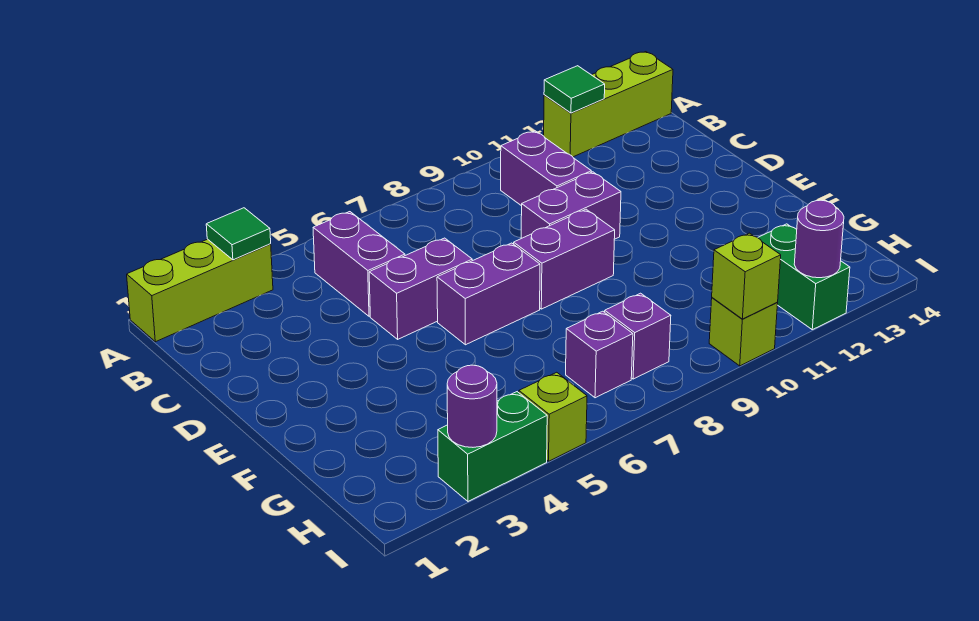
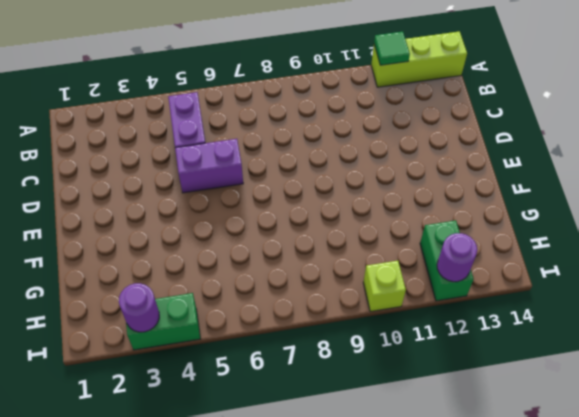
none -> lime brick A1:A3 level 1
none -> purple brick B10:C10 level 1
none -> purple brick D9:D10 level 1

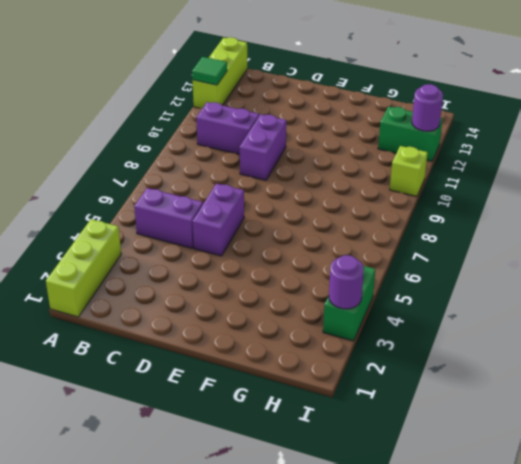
none -> purple brick E6:E7 level 1
none -> purple brick E8:E9 level 1
none -> purple brick H7 level 1

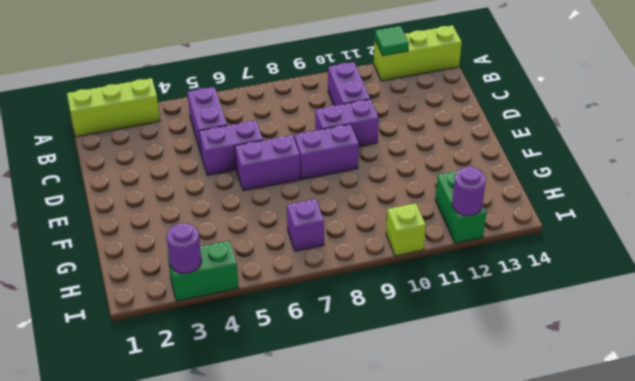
none -> purple brick H8 level 1
none -> lime brick I5 level 1
none -> green tile A3 level 2

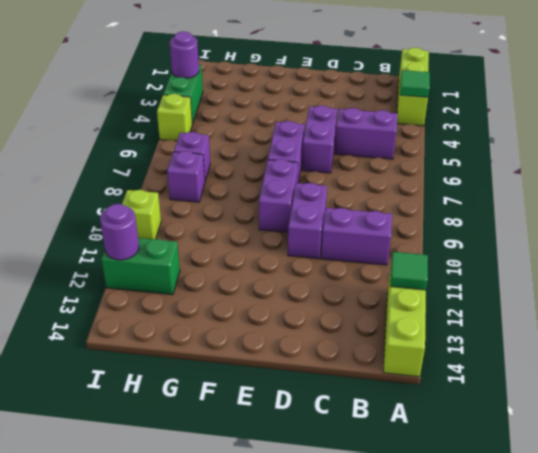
none -> lime brick I10 level 2

